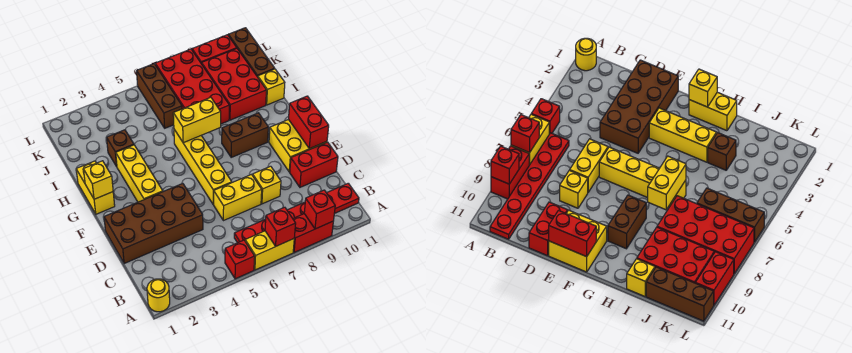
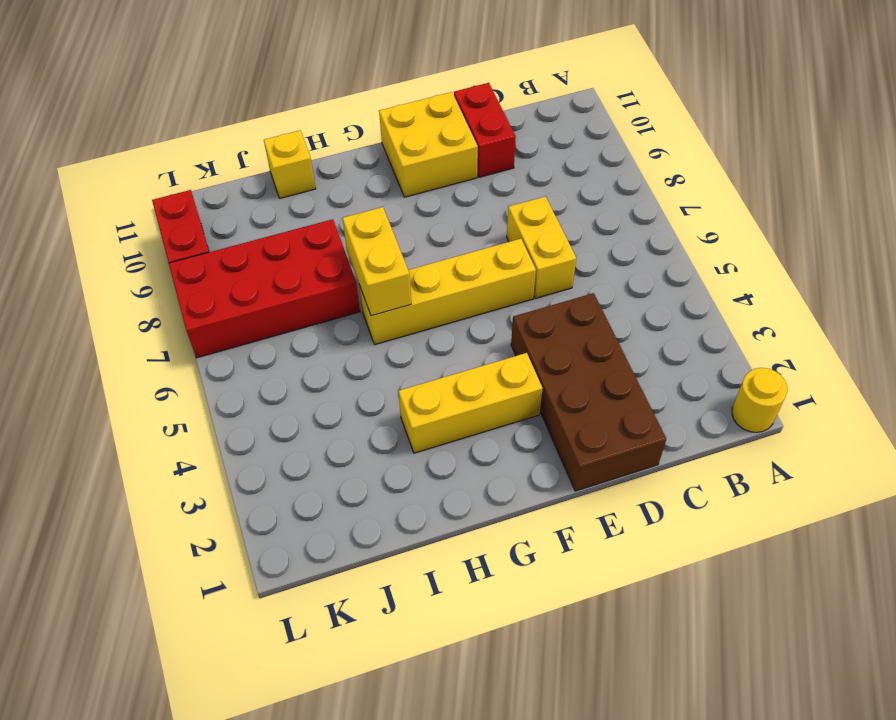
none -> red brick A5 level 1
none -> yellow brick A6:A7 level 1
none -> red brick A8:A9 level 1

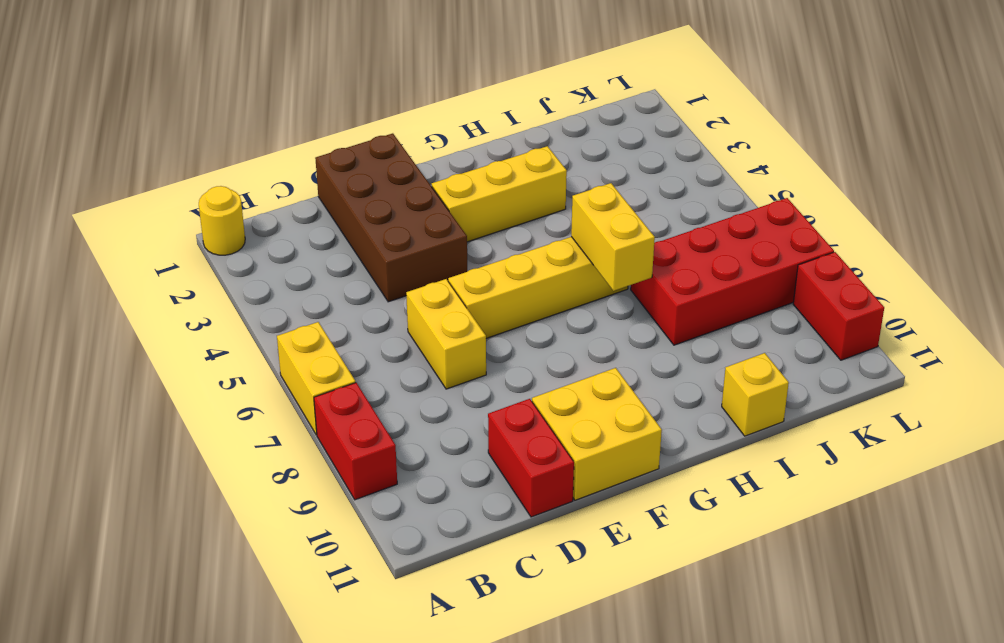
none -> red brick A5 level 1
none -> red plate B6:B11 level 1
none -> yellow brick D8 level 1

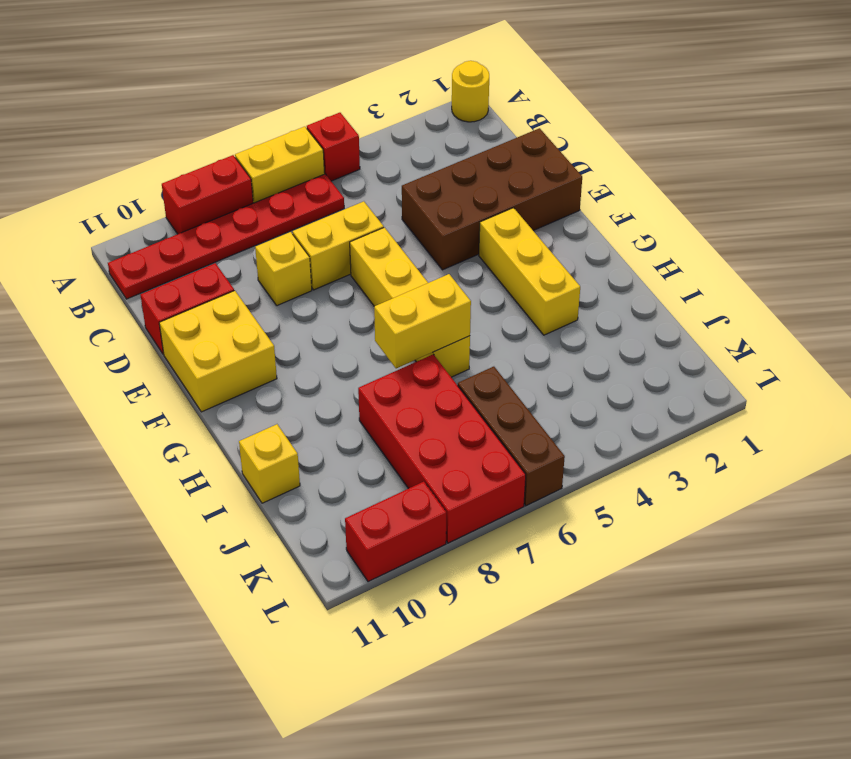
none -> yellow brick G1:H1 level 1
none -> brown brick G8:G9 level 1
none -> brown brick I3 level 1

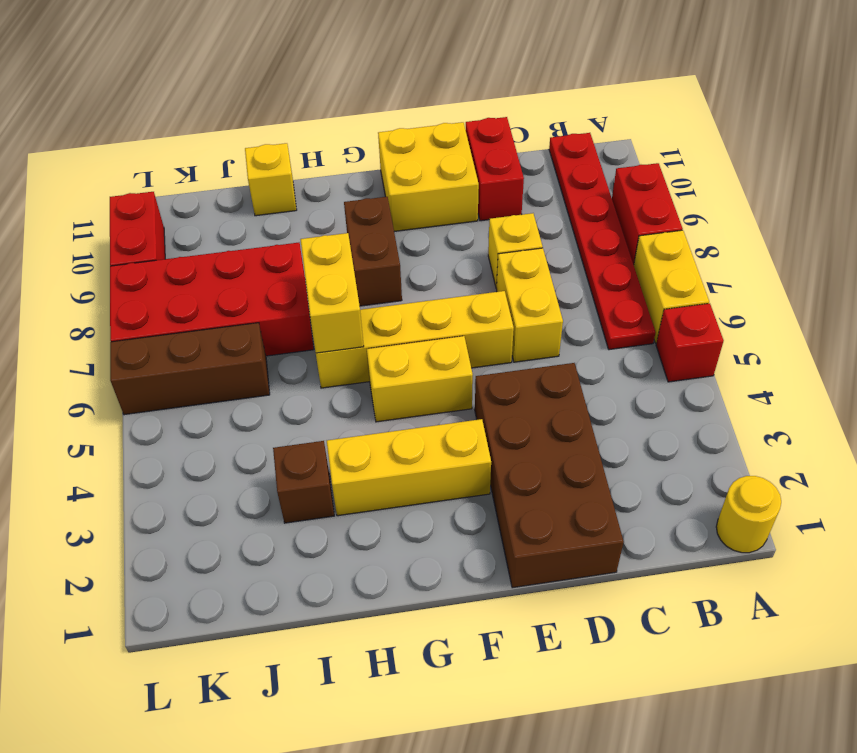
yellow brick F5:G5 level 1 -> yellow brick G1:H1 level 1
none -> red brick I9:K10 level 1
none -> brown brick J11:L11 level 1
none -> red brick A7 level 2

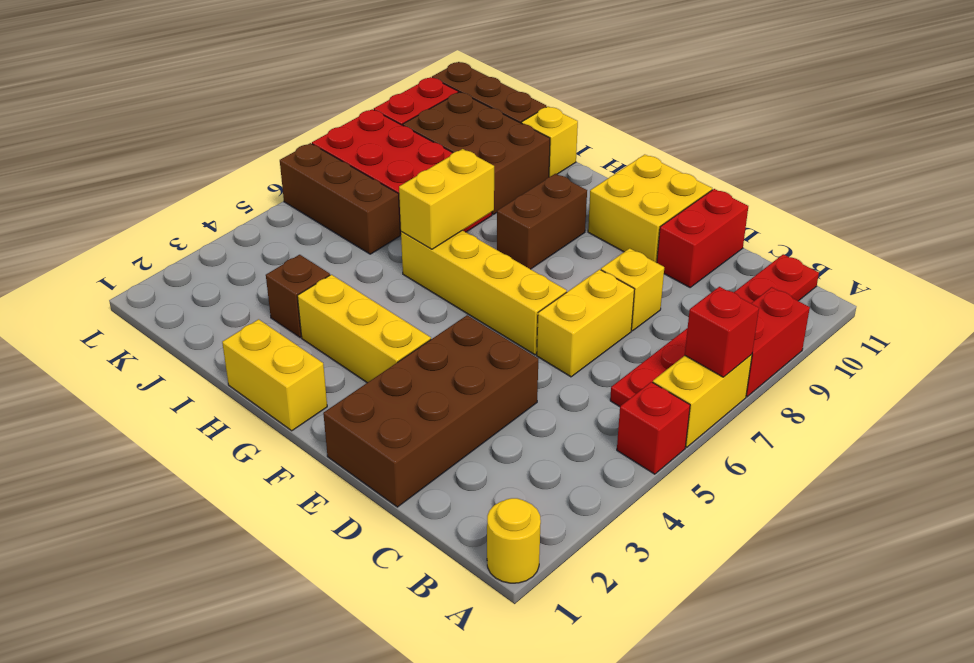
brown brick I9:K10 level 1 -> red brick I9:K10 level 1
none -> red brick A9 level 2
none -> red brick E11:F11 level 2
none -> yellow brick G1 level 2

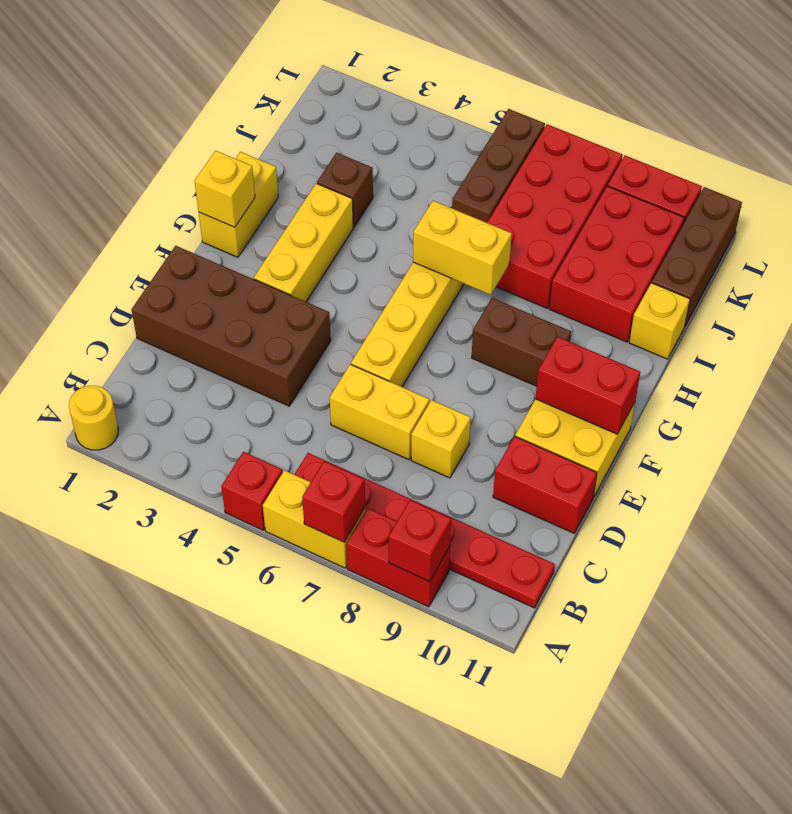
red brick F10:F11 level 2 -> red brick E11:F11 level 2

